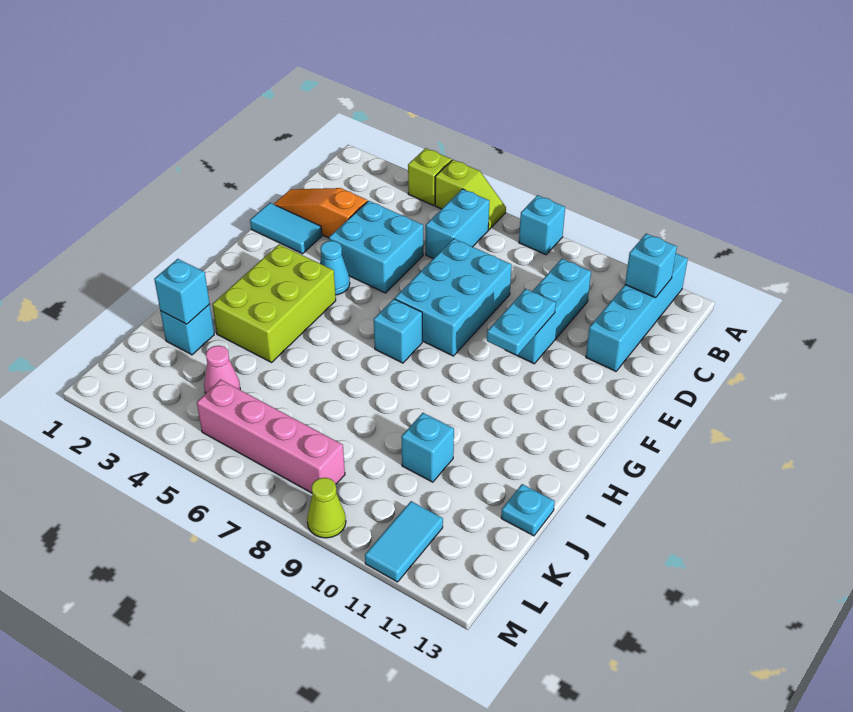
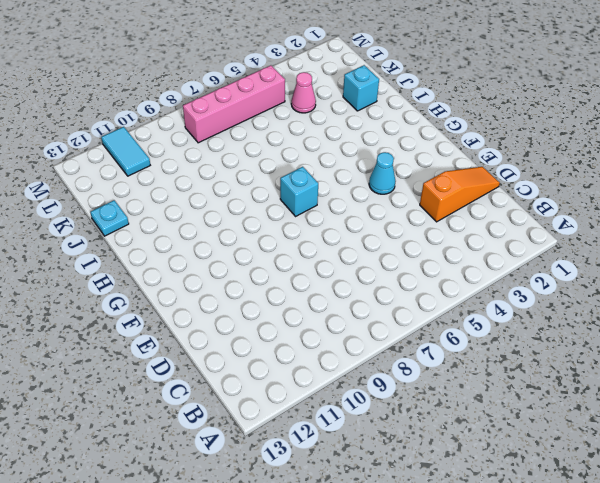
none -> lime brick A4 level 1
none -> lime slope A5:A6 level 1 top 5
none -> cyan brick A8 level 1

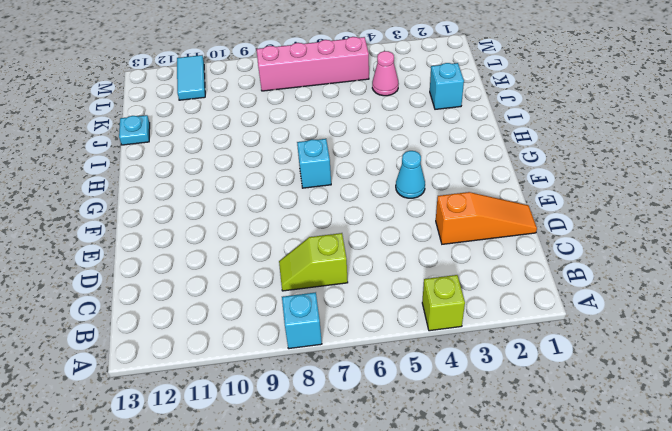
lime slope C7:C8 level 1 top 7 -> lime slope A5:A6 level 1 top 5
none -> cyan brick A12:D12 level 1
none -> cyan brick B6:C6 level 1
none -> cyan brick C10:E10 level 1

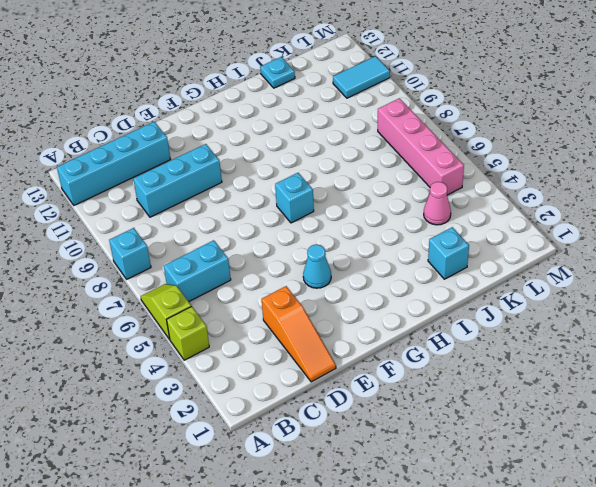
none -> cyan brick D4:E5 level 1
none -> cyan brick D7:F8 level 1
none -> cyan tile E1:E2 level 1

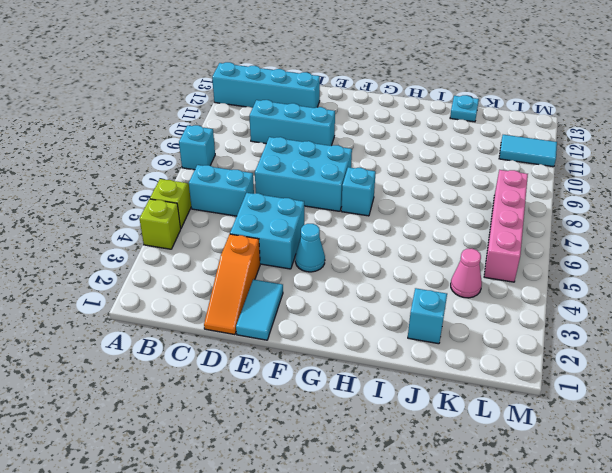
none -> lime brick G3:I4 level 1
none -> cyan brick J10 level 1
none -> lime cone M9 level 1

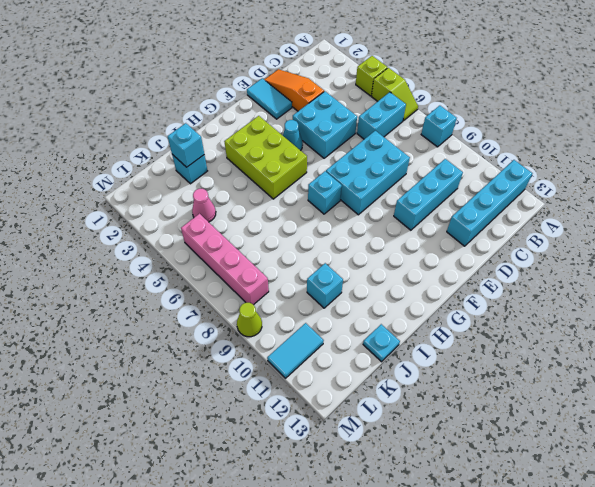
lime brick G3:H5 level 1 -> lime brick G3:I4 level 1
none -> cyan brick B12 level 2
none -> cyan plate E10:F10 level 2

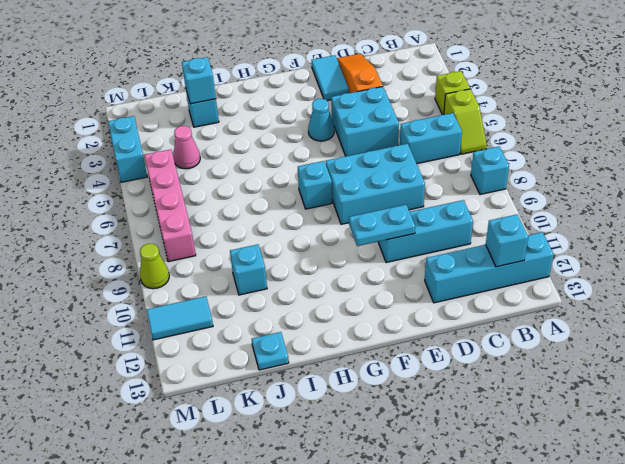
cyan brick M3:M4 level 1 -> none
none -> lime brick G3:I4 level 1

